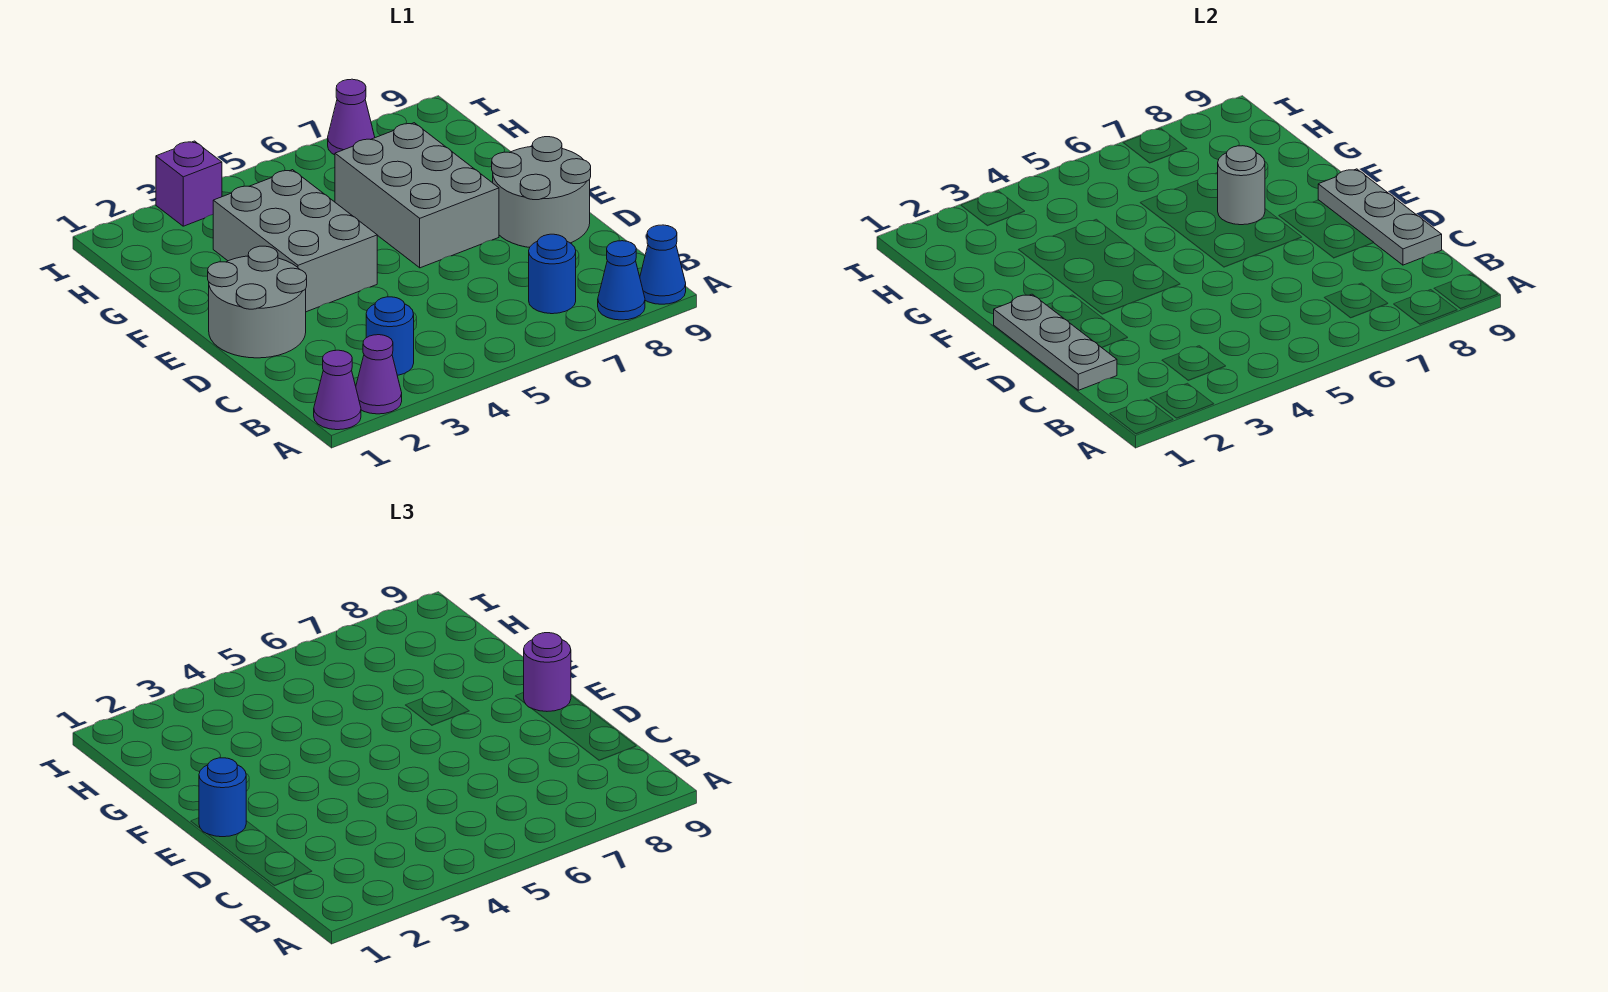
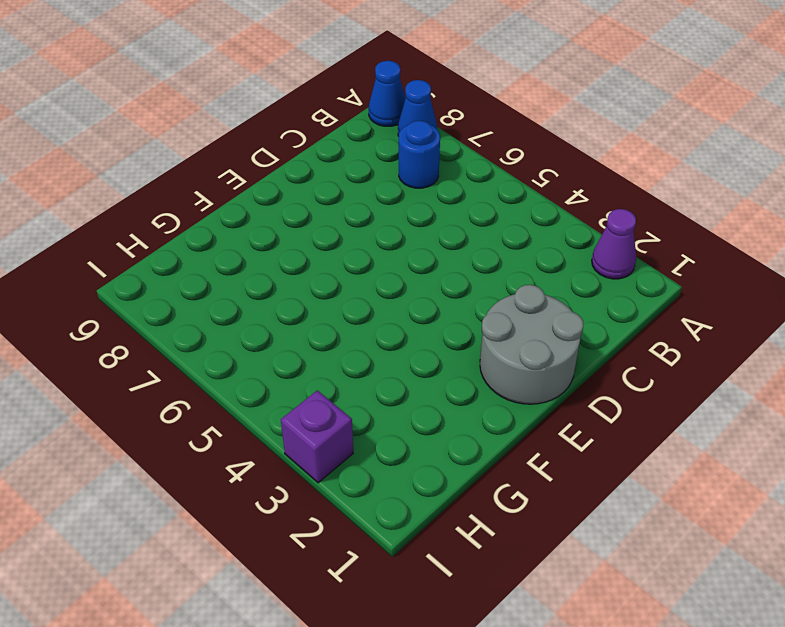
none -> purple cone A1 level 1
none -> blue round brick B3 level 1
none -> grey round brick D8:E9 level 1

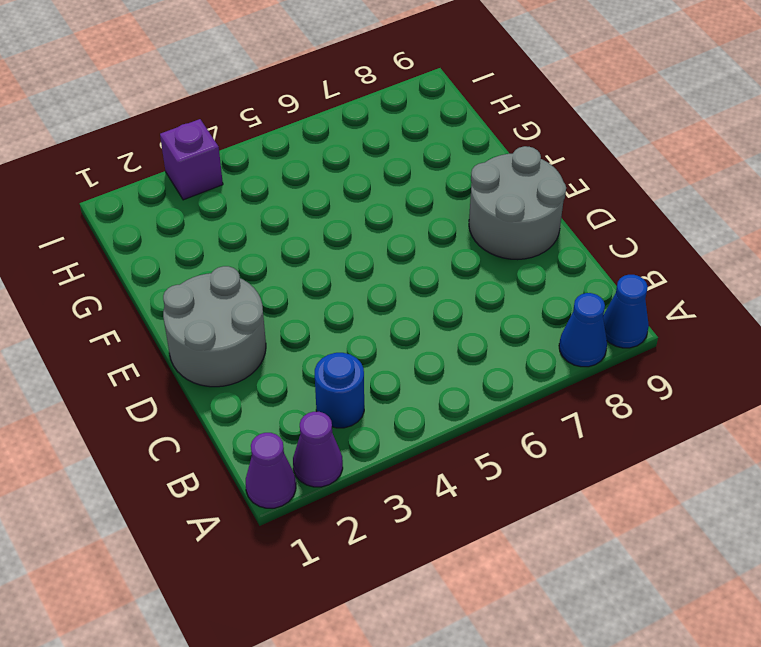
none -> blue round brick B7 level 1
none -> grey brick E3:G4 level 1
none -> grey brick E6:G7 level 1

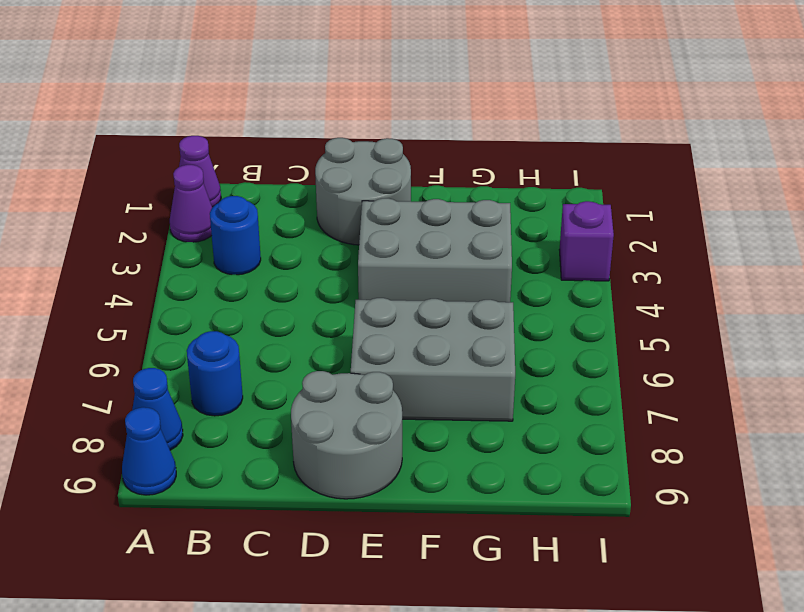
none -> purple cone I7 level 1
none -> grey plate C1:E1 level 2
none -> grey plate C9:E9 level 2

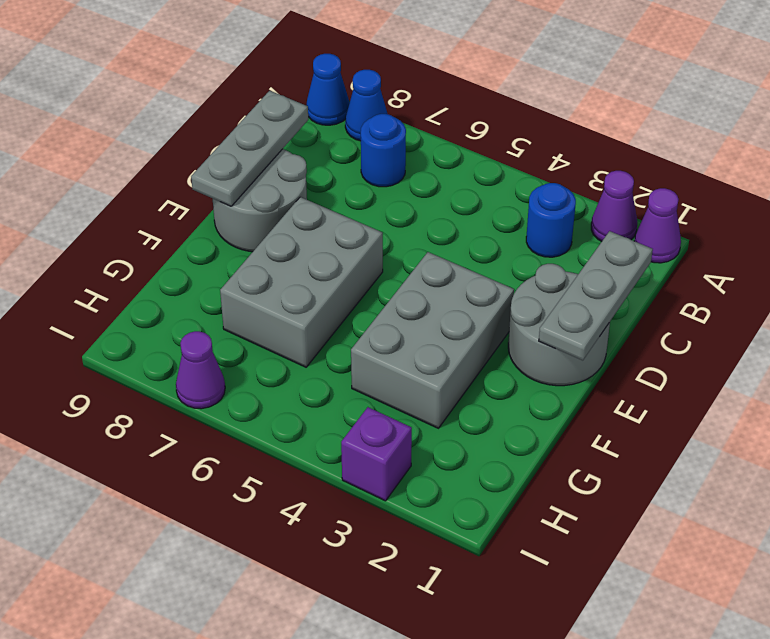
none -> grey round brick F7 level 2
none -> blue round brick E1 level 3
none -> purple round brick E9 level 3

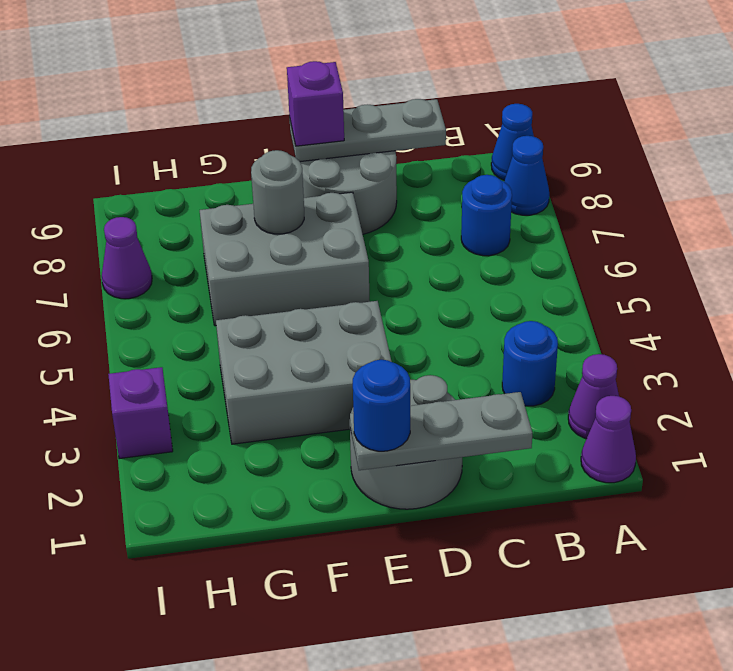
purple brick E9 level 3 -> purple round brick E9 level 3

